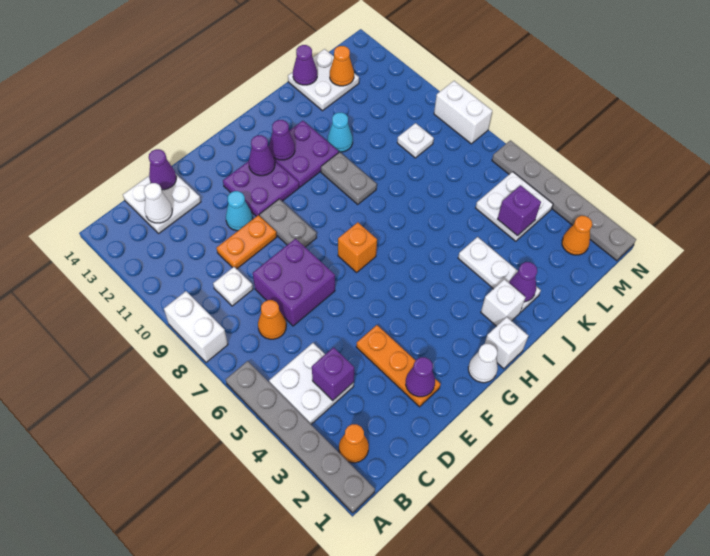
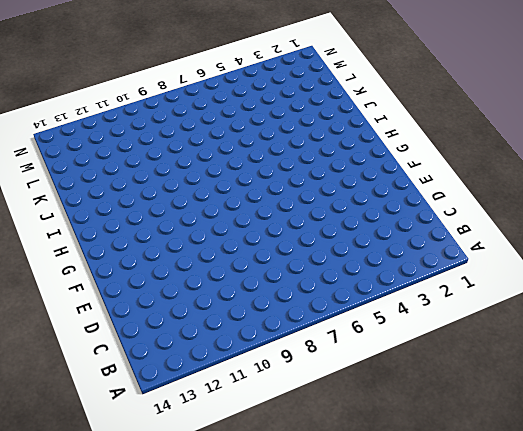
none -> grey plate A1:A6 level 1
none -> white brick A8:A9 level 1
none -> orange cone B2 level 1
none -> white plate B4:C5 level 1

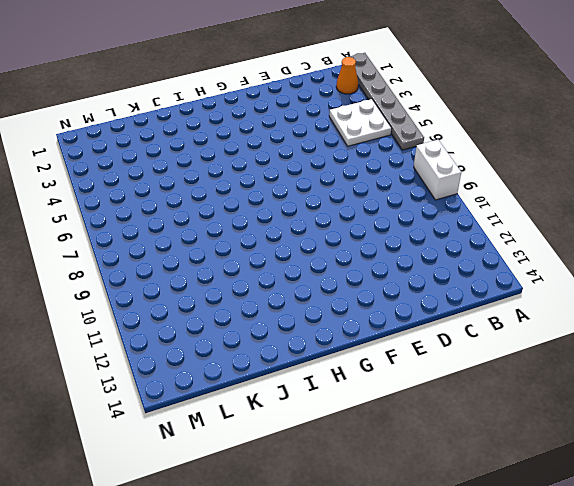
none -> orange cone C7 level 1
none -> white plate C9 level 1
none -> white plate C13:D14 level 1
none -> purple brick D7:E8 level 1

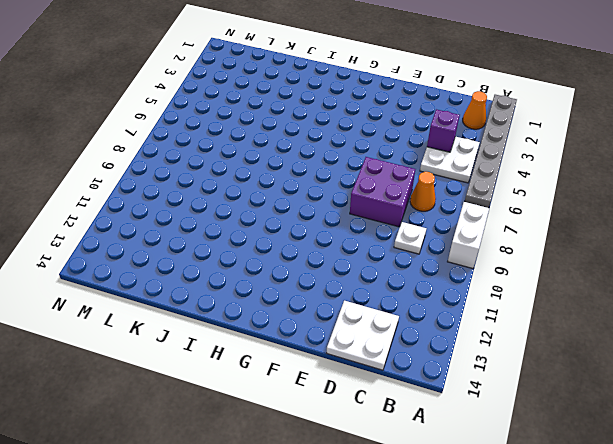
none -> orange plate D10:E10 level 1
none -> orange plate E2:E4 level 1
none -> cyan cone E11 level 1
none -> grey plate F9:F10 level 1

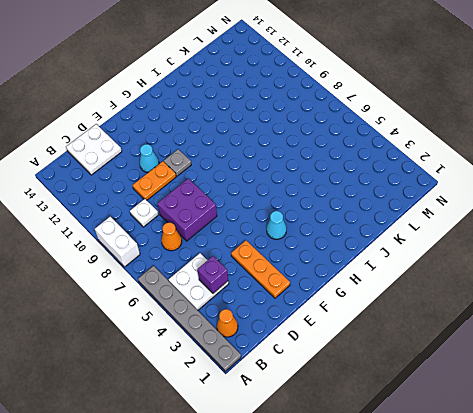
grey plate F10 level 1 -> grey plate F9:F10 level 1
cyan cone G4 level 1 -> cyan cone J11 level 1
none -> purple plate F11:G12 level 1
none -> white cone G1 level 1
none -> orange brick G7 level 1
none -> white brick H1 level 1

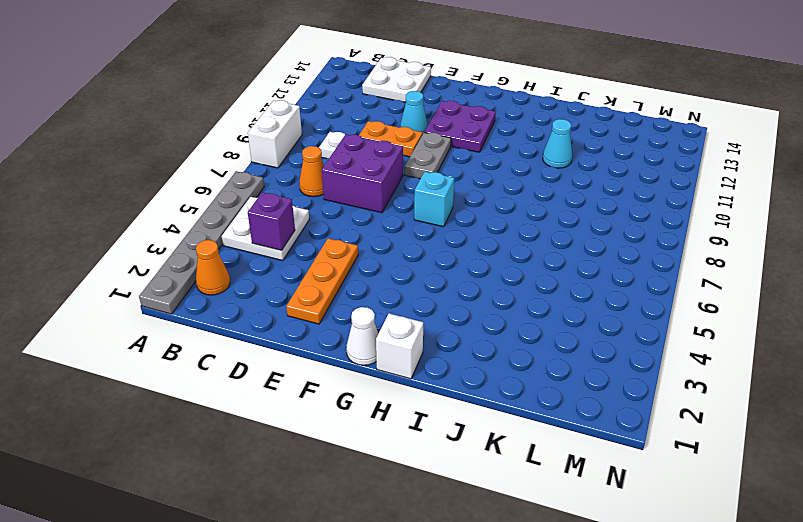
cyan brick G7 level 1 -> orange brick G7 level 1
none -> purple plate H11:I12 level 1
none -> white brick I2 level 1
none -> grey plate I9:I10 level 1
none -> white plate J2:J4 level 1

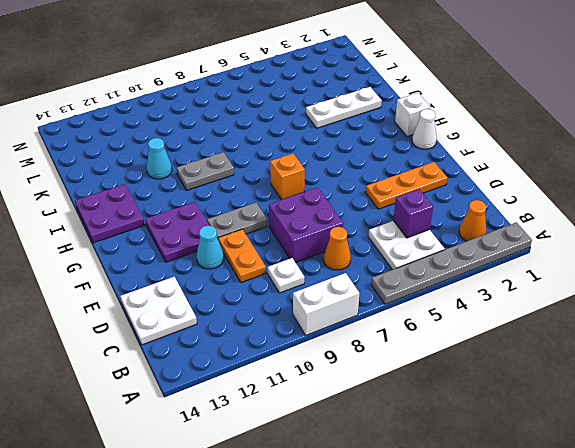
purple plate H13:I14 level 1 -> purple plate H11:I12 level 1
none -> white brick I2 level 1
none -> white plate K13:L14 level 1
none -> white plate L4:M5 level 1
none -> white plate L9 level 1

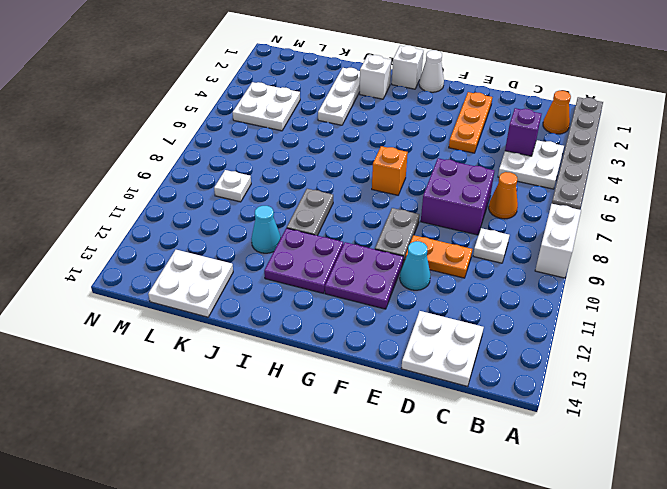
none -> orange cone M2 level 1
none -> grey plate N1:N6 level 1
none -> white brick N8:N9 level 1
none -> white cone C13 level 2

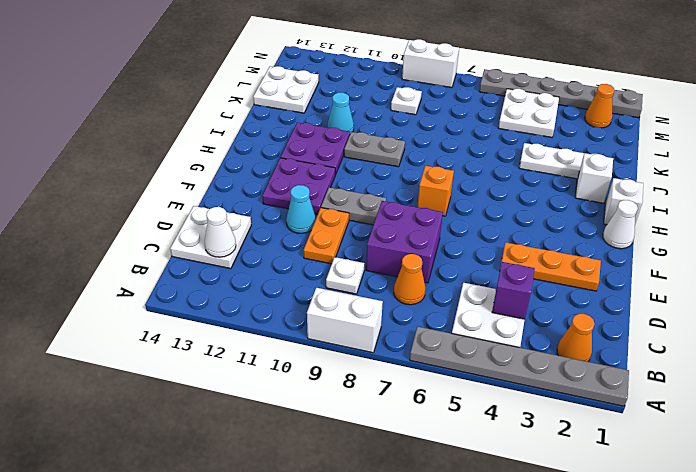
none -> purple cone D14 level 2
none -> purple cone E2 level 2
none -> purple cone G12 level 2
none -> purple cone H12 level 2

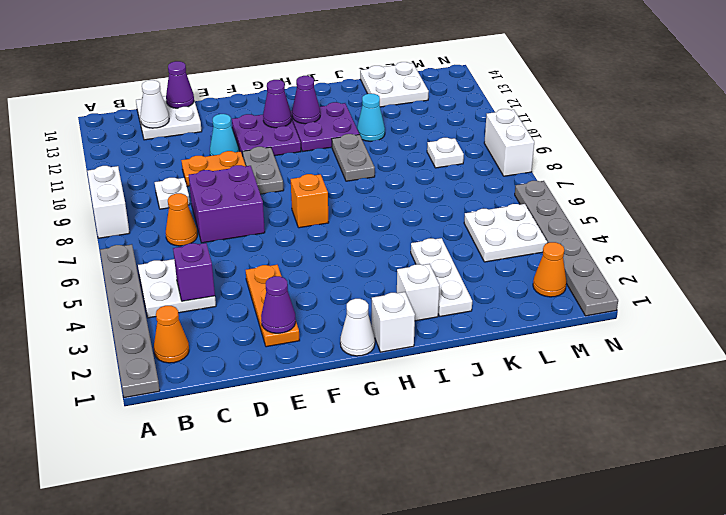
none -> purple cone J2 level 2
none -> purple cone K14 level 2
none -> purple brick L4 level 2
none -> orange cone L13 level 2

